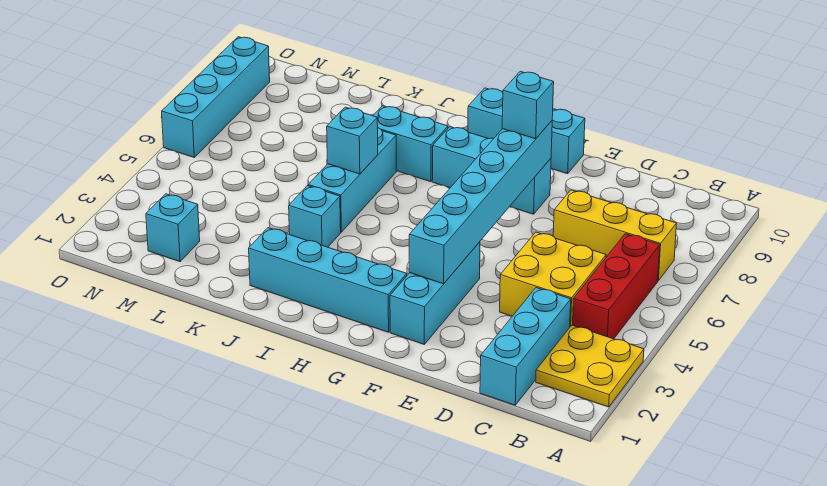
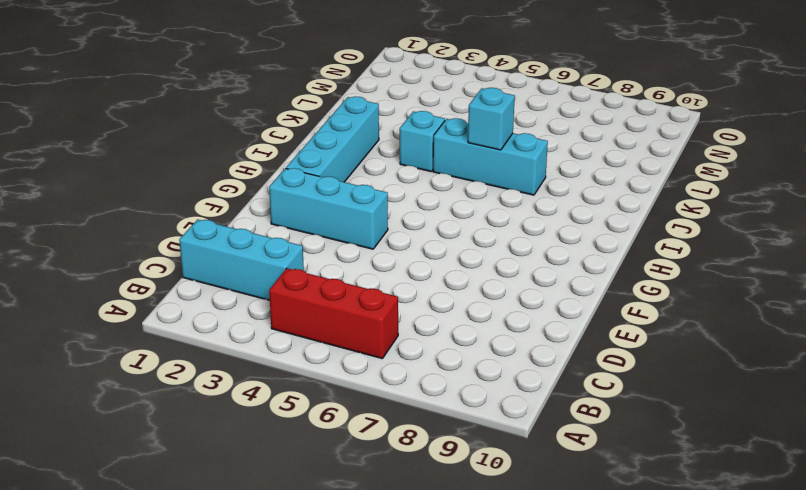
none -> yellow plate A2:B3 level 1
none -> yellow brick B7:D7 level 1
none -> yellow brick C4:D5 level 1

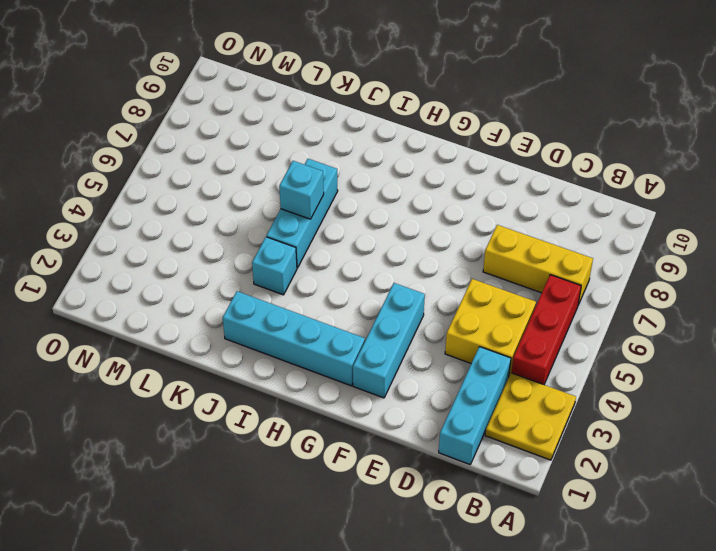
none -> cyan brick F8:H8 level 1
none -> cyan brick F10:H10 level 1
none -> cyan brick I8:J8 level 1

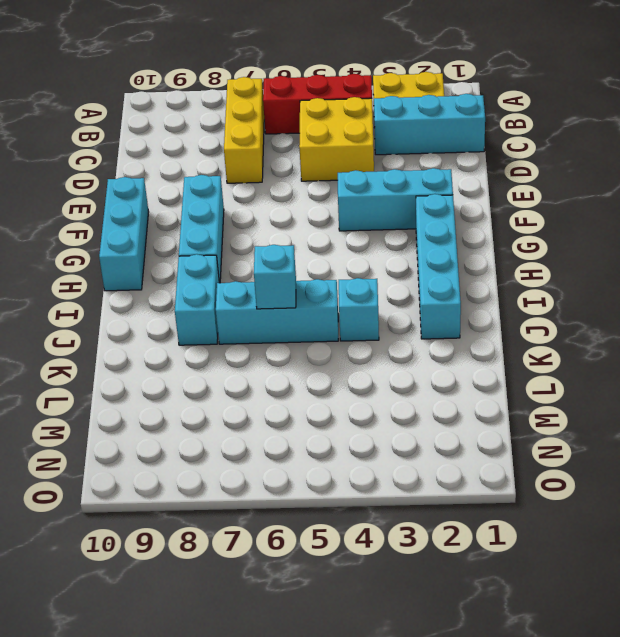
none -> cyan brick M2 level 1
none -> cyan brick O6:O9 level 1
none -> cyan brick F3:F8 level 2

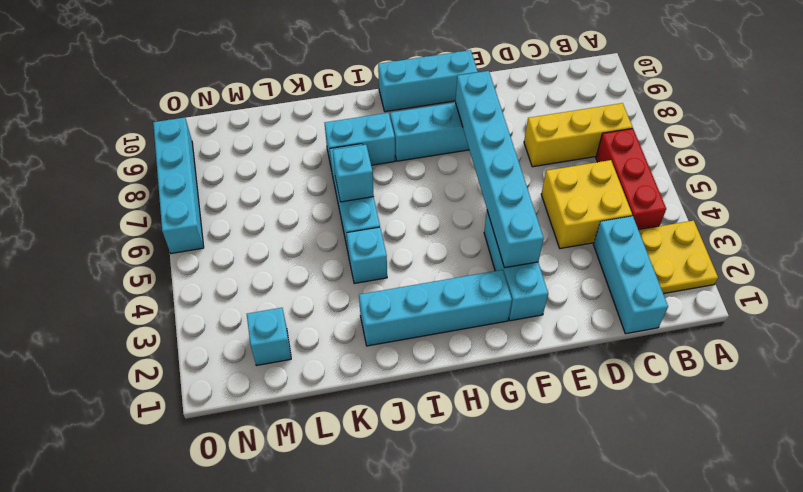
none -> cyan brick F8 level 3

